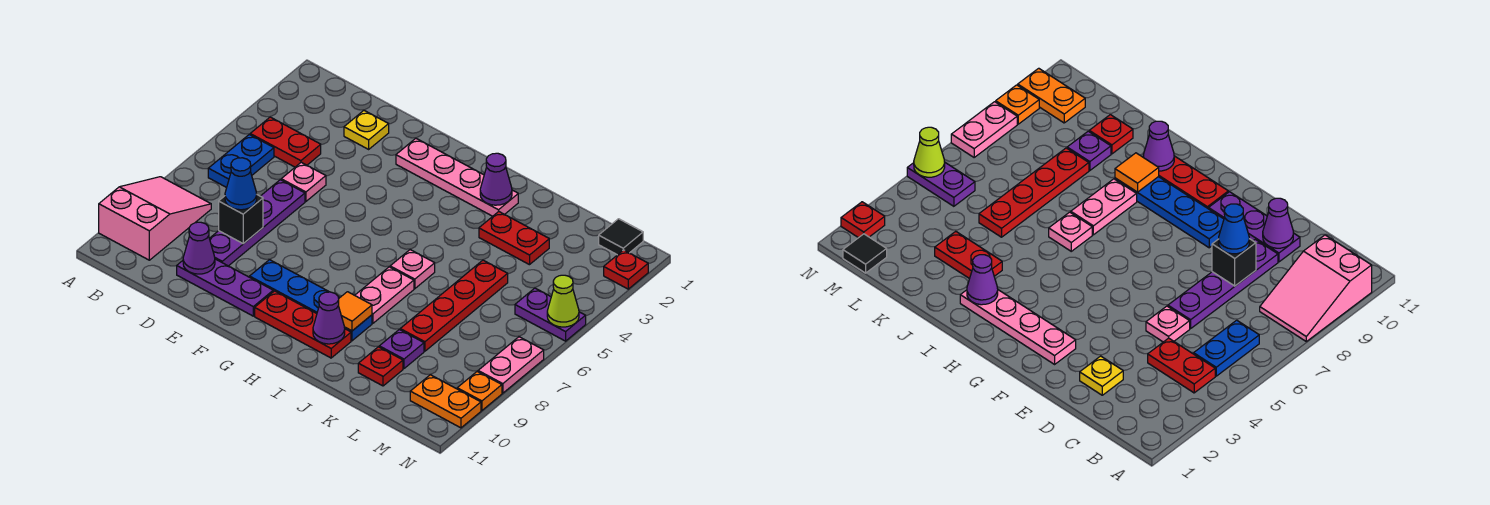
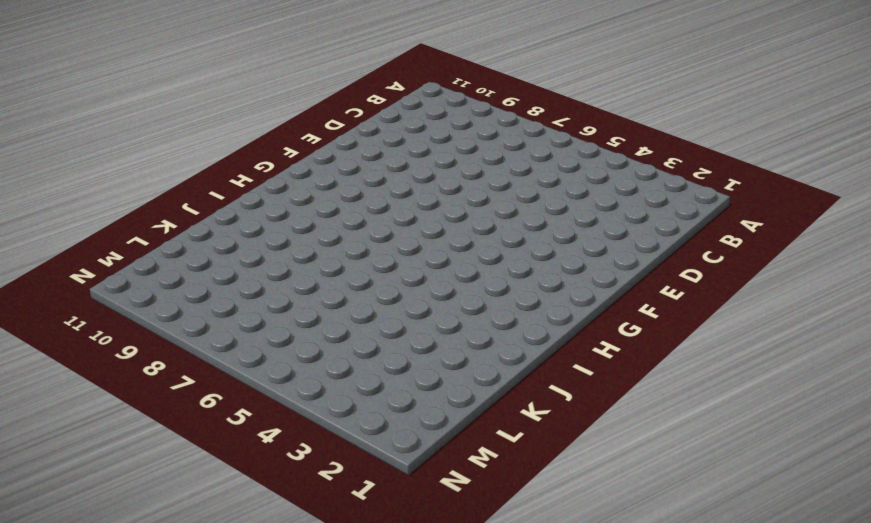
none -> pink slope A8:B10 level 1 top 10
none -> red plate B4:C4 level 1
none -> blue plate B5:B6 level 1

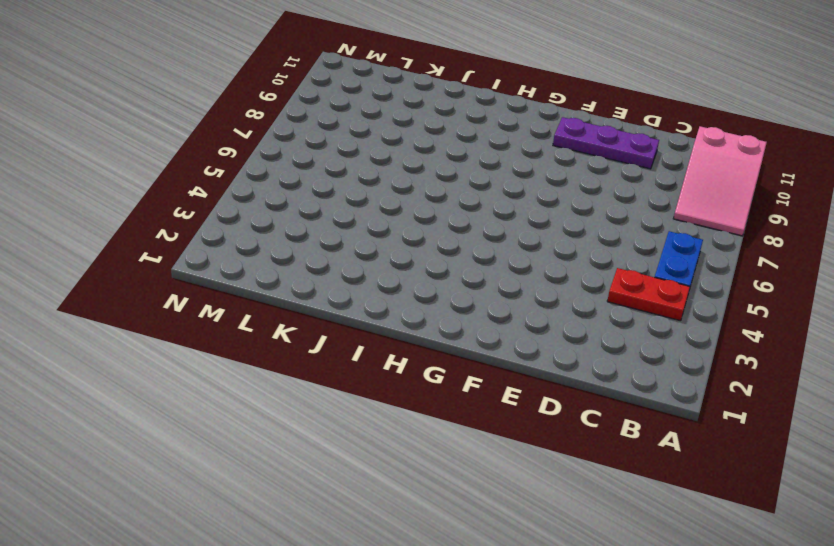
none -> yellow plate D2 level 1
none -> pink plate D5 level 1
none -> purple plate D6:D9 level 1

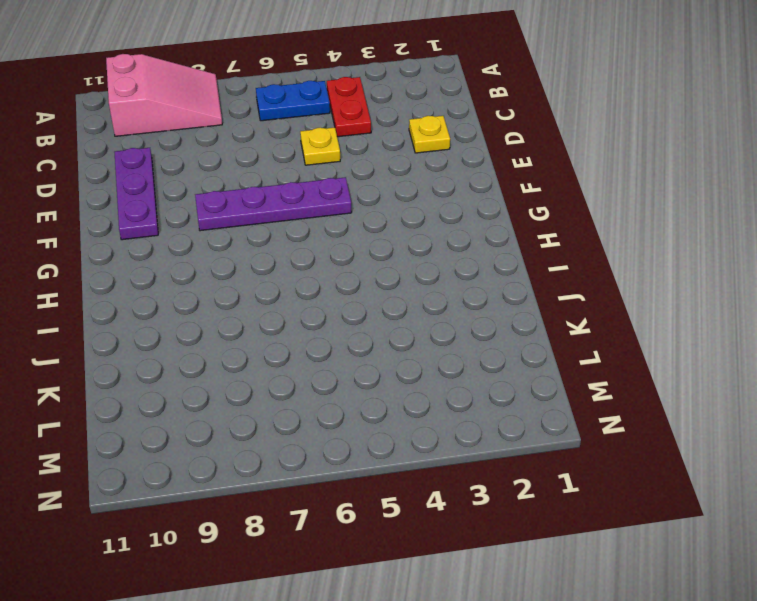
yellow plate D5 level 1 -> pink plate D5 level 1
purple plate F5:F8 level 1 -> purple plate D6:D9 level 1
none -> pink plate F2:I2 level 1
none -> blue plate F9:I9 level 1
none -> red plate G10:I10 level 1

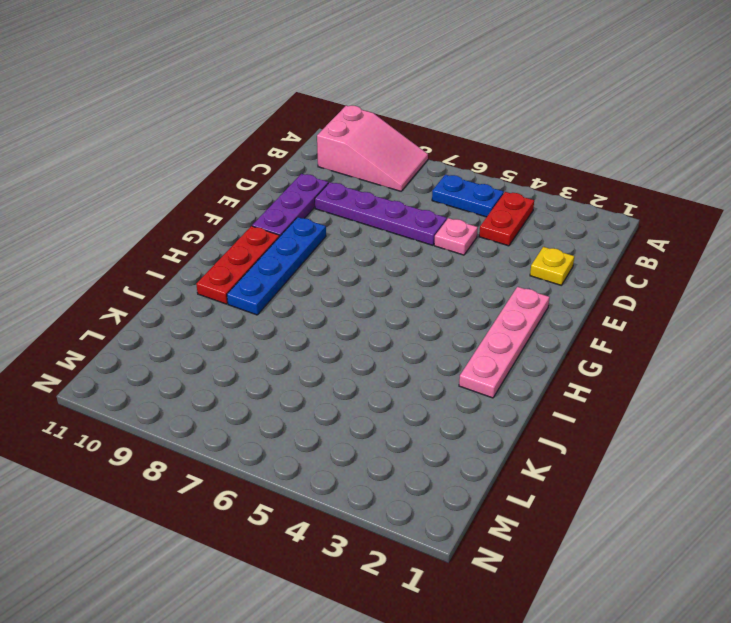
none -> pink plate I6 level 1
none -> pink plate I7:I8 level 1
none -> red plate J3:K3 level 1

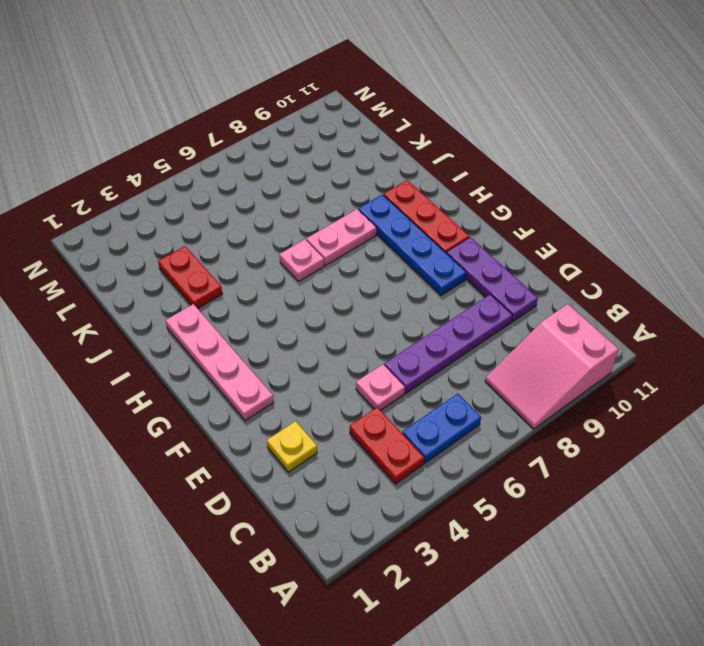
none -> red plate K5:K8 level 1
none -> purple plate K9 level 1
none -> red plate K10 level 1

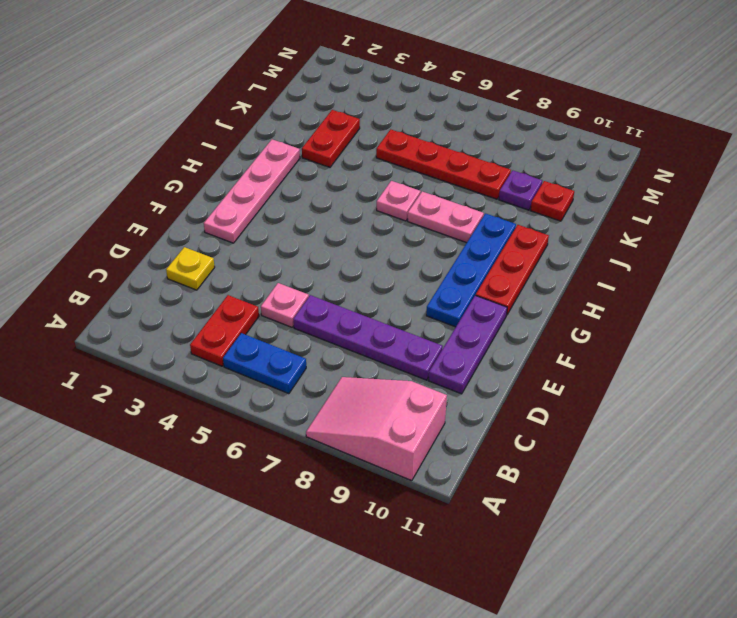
none -> black tile M1 level 1
none -> purple plate M5:N5 level 1
none -> orange plate M10:N10 level 1

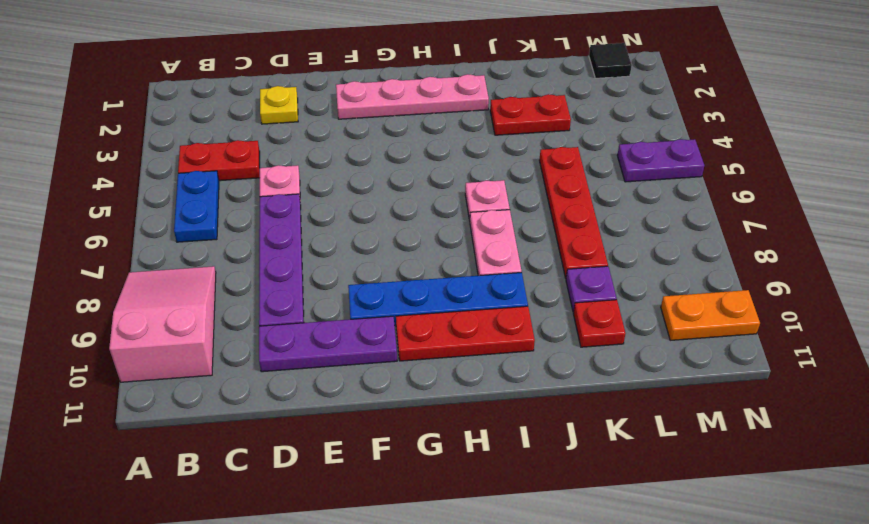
none -> red plate N2 level 1
none -> pink plate N7:N8 level 1
none -> orange plate N9 level 1

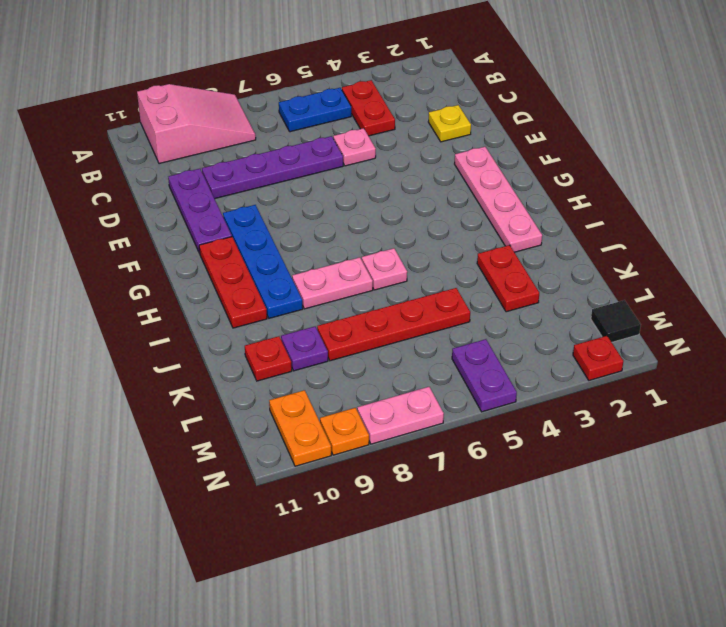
none -> black brick D8 level 2
none -> purple cone D10 level 2
none -> purple cone I2 level 2

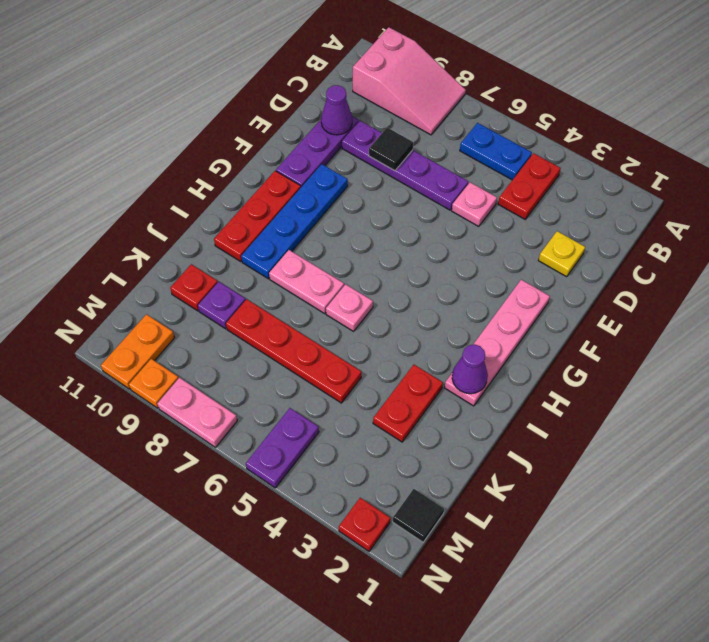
black tile D8 level 2 -> black brick D8 level 2
none -> orange tile I9 level 2
none -> purple cone I10 level 2
none -> lime cone N5 level 2

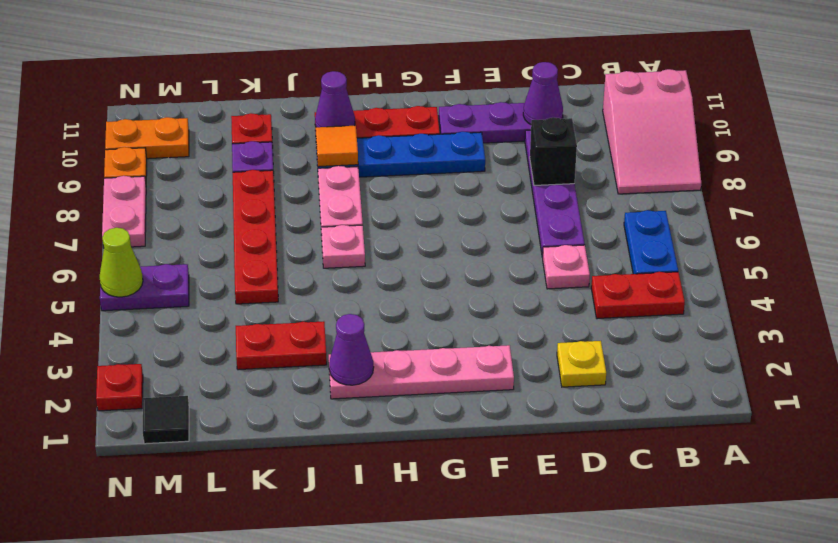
none -> blue cone D8 level 3

